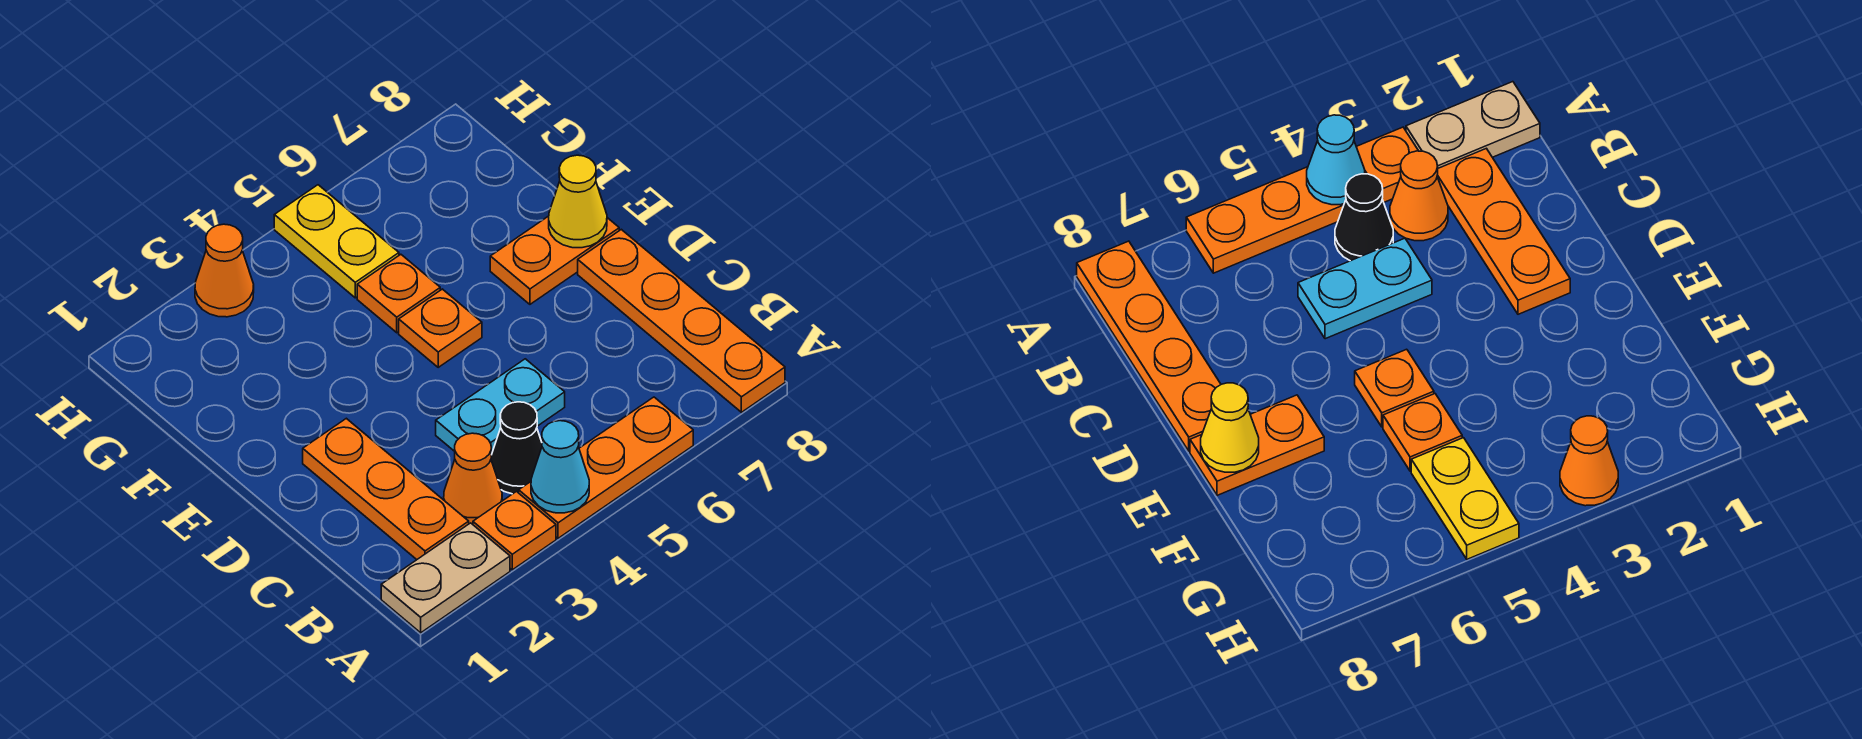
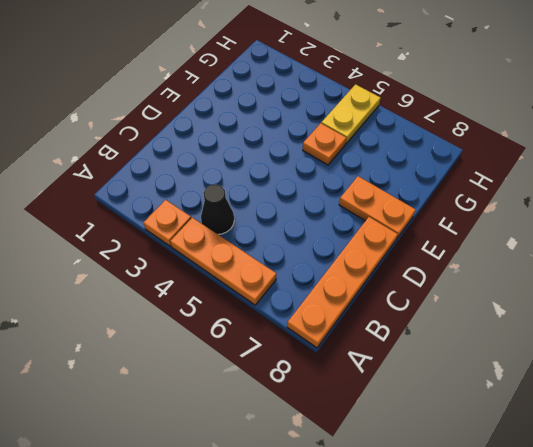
none -> tan plate A1:A2 level 1
none -> orange plate B2:D2 level 1
none -> orange cone B3 level 1

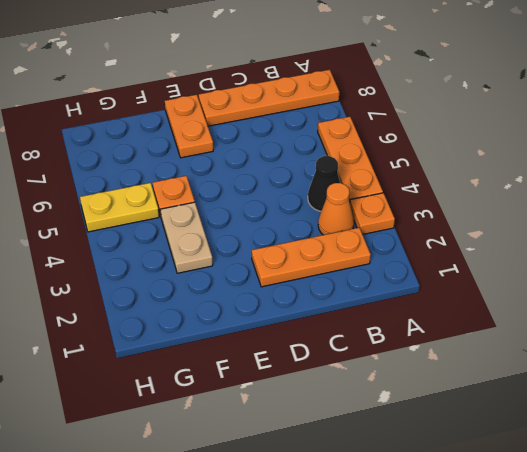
tan plate F3:F4 level 1 -> tan plate A1:A2 level 1
none -> cyan plate C4:C5 level 1
none -> orange plate E5 level 1
none -> orange cone H3 level 1

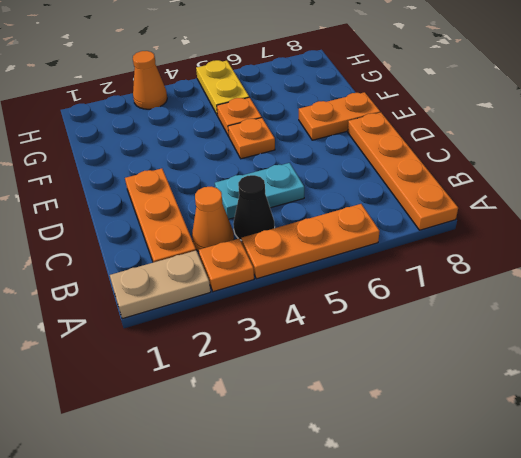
none -> cyan cone A4 level 2
none -> yellow cone E8 level 2

